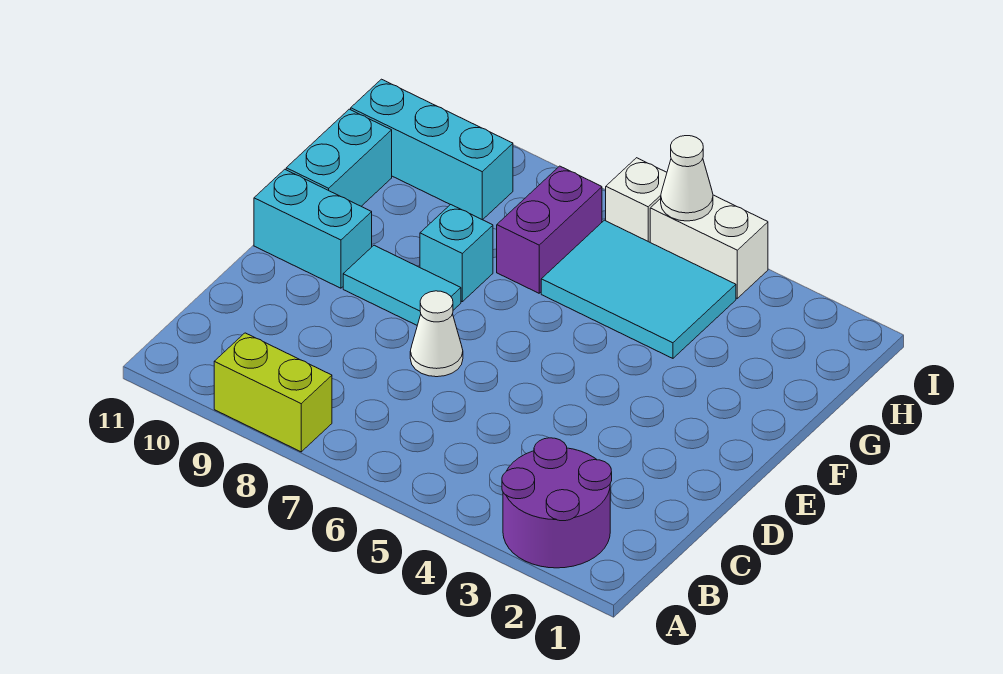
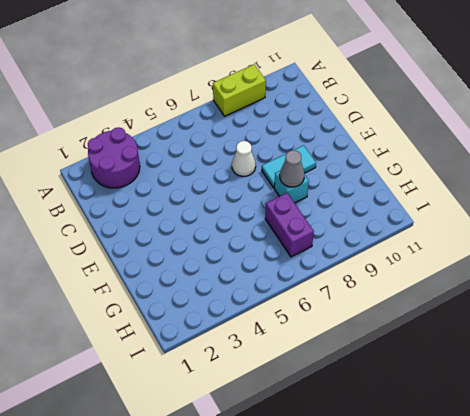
grey cone F8 level 2 -> none
none -> cyan brick E10:E11 level 1
none -> cyan brick F11:G11 level 1
none -> cyan tile G4:H6 level 1

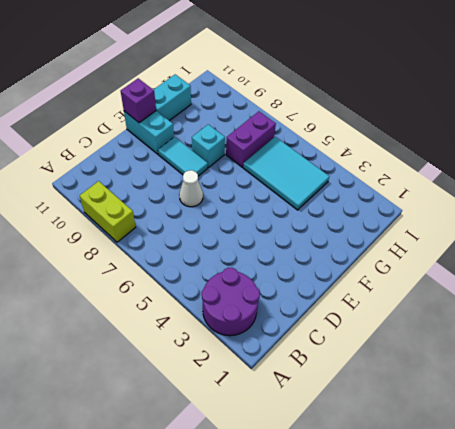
purple brick E11 level 2 -> none
none -> cyan brick H9:H11 level 1
none -> white brick I4:I5 level 1
none -> white brick I6 level 1

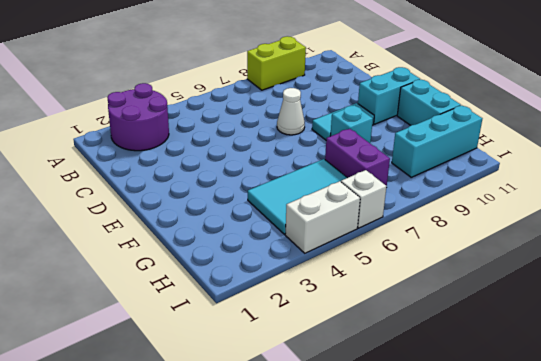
none -> white cone I5 level 2

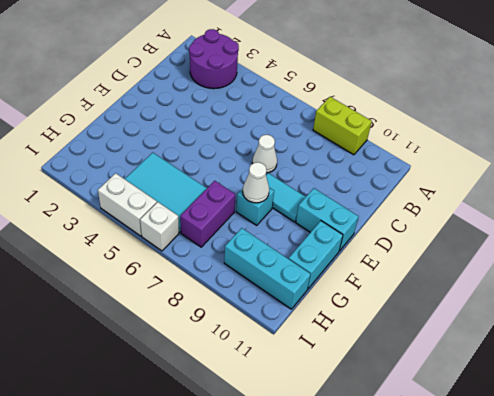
white cone F8 level 2 -> white cone I5 level 2

